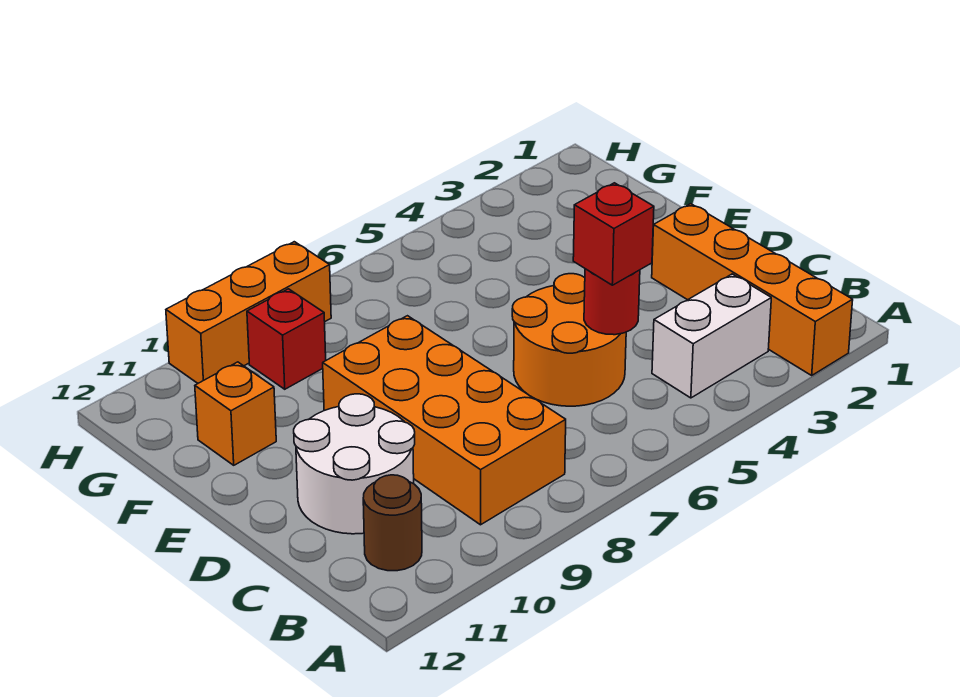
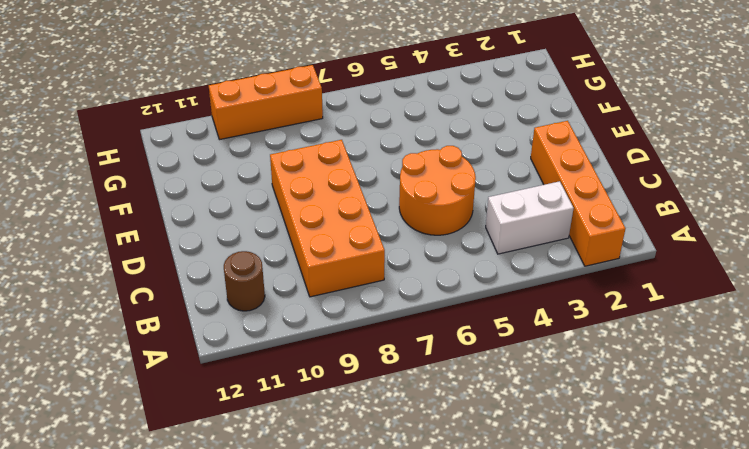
none -> white round brick C10:D11 level 1
none -> orange brick F11 level 1

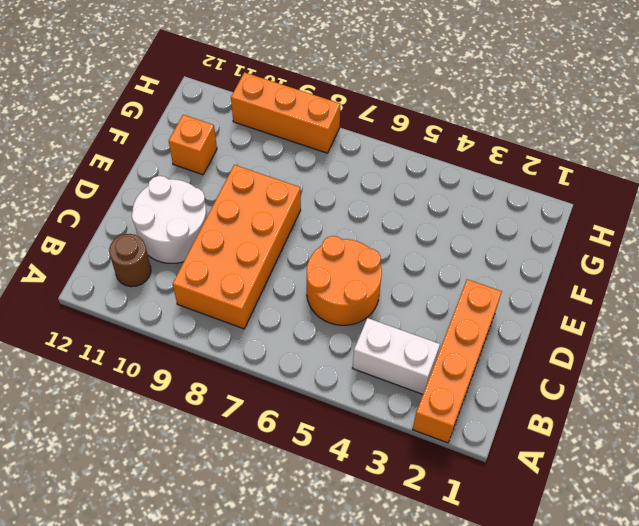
none -> red brick G9 level 1
none -> red round brick C5 level 2

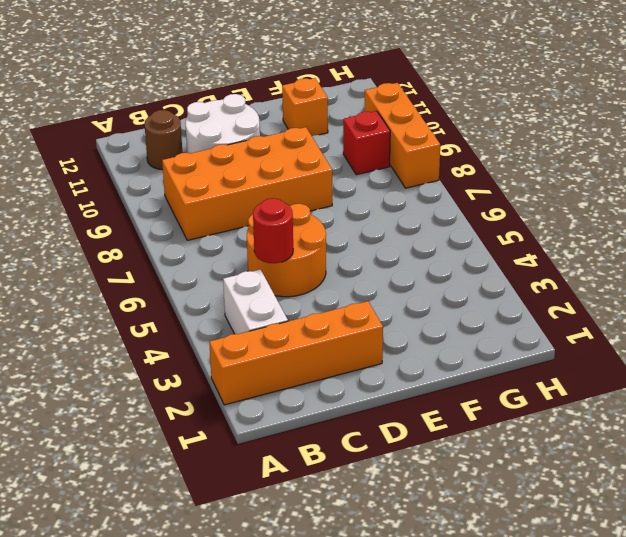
none -> red brick C5 level 3

